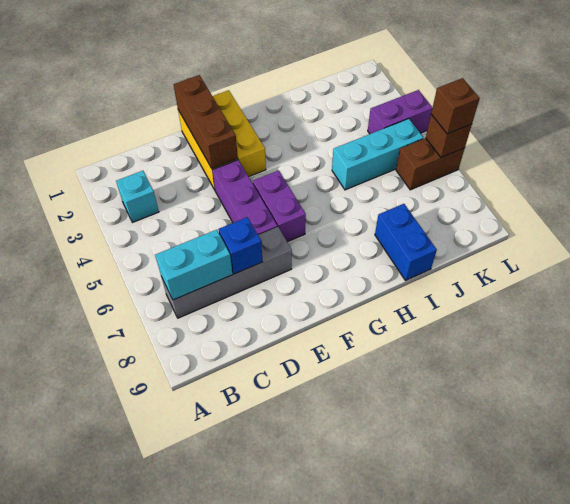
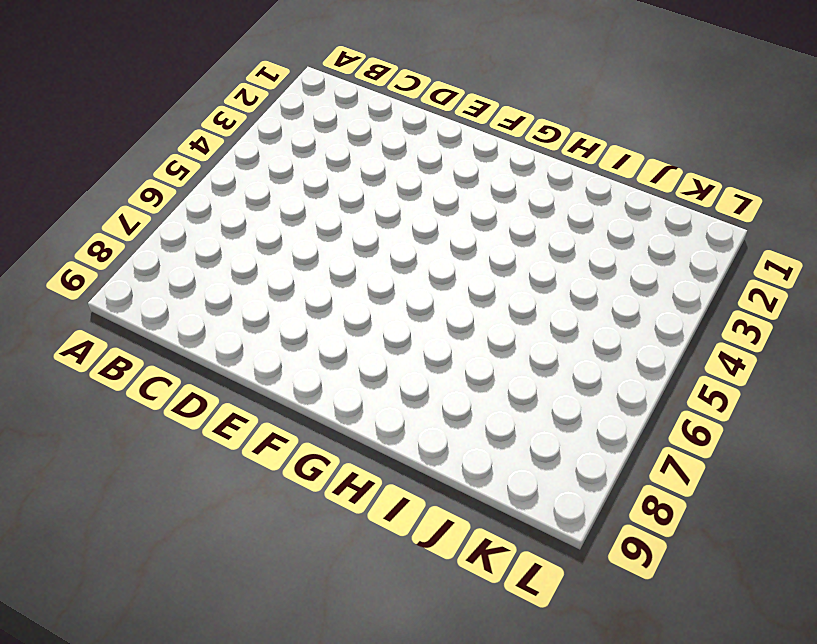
none -> cyan brick B3 level 1
none -> grey brick B7:E7 level 1
none -> yellow brick E1:F3 level 1

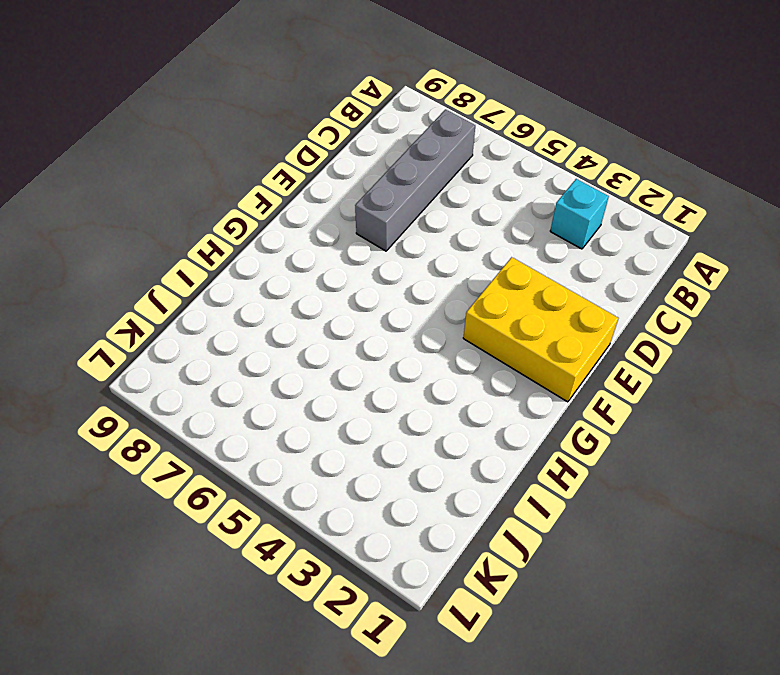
none -> purple brick E4:E6 level 1
none -> purple brick F5:F6 level 1
none -> cyan brick I5:K5 level 1

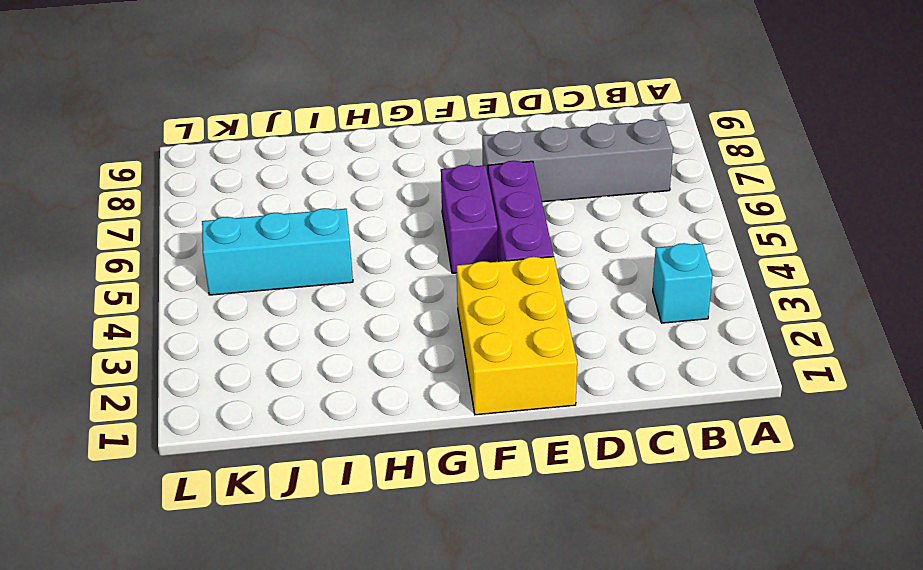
none -> blue brick I8:I9 level 1
none -> purple brick K4:L4 level 1
none -> brown brick K6:L6 level 1

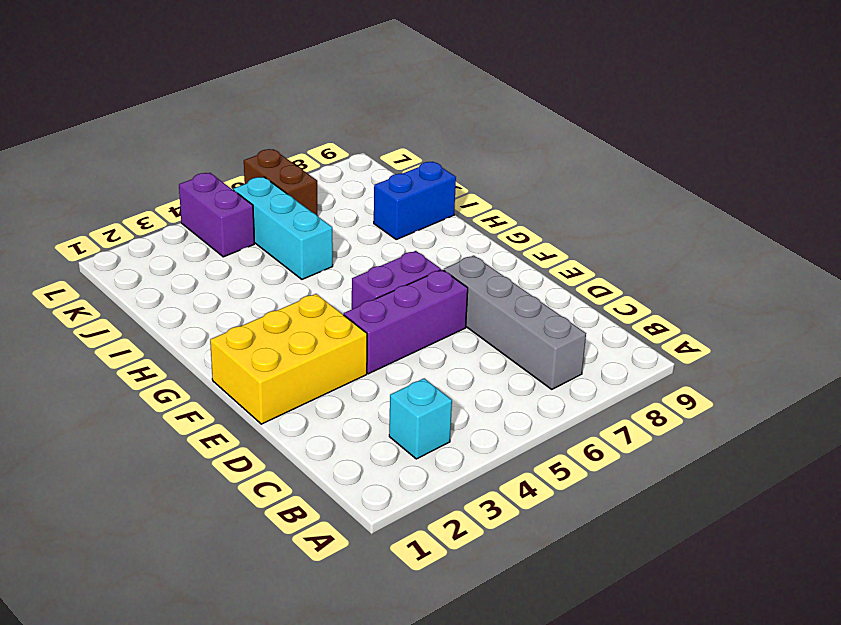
none -> cyan brick B7:C7 level 2
none -> blue brick D7 level 2
none -> brown brick E1:E3 level 2

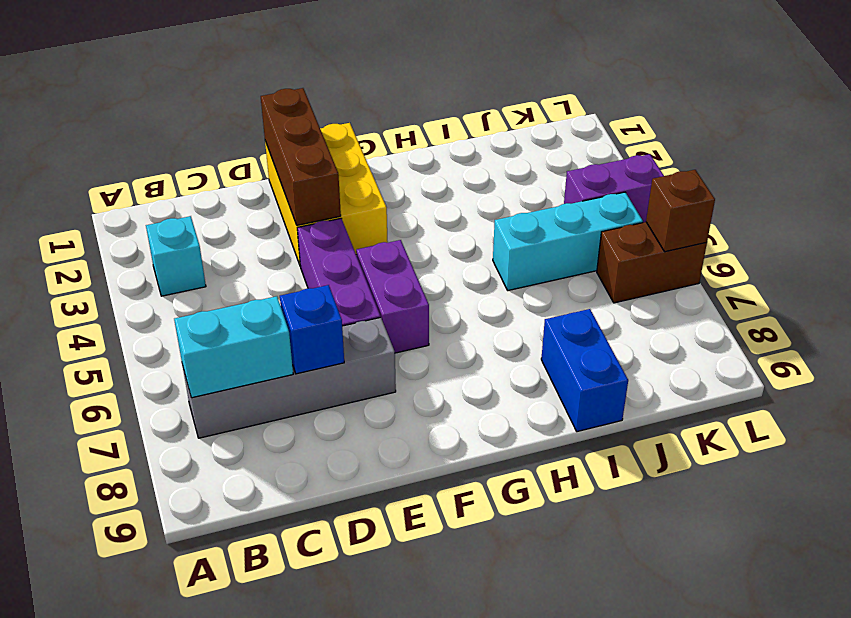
none -> brown brick L6 level 3

